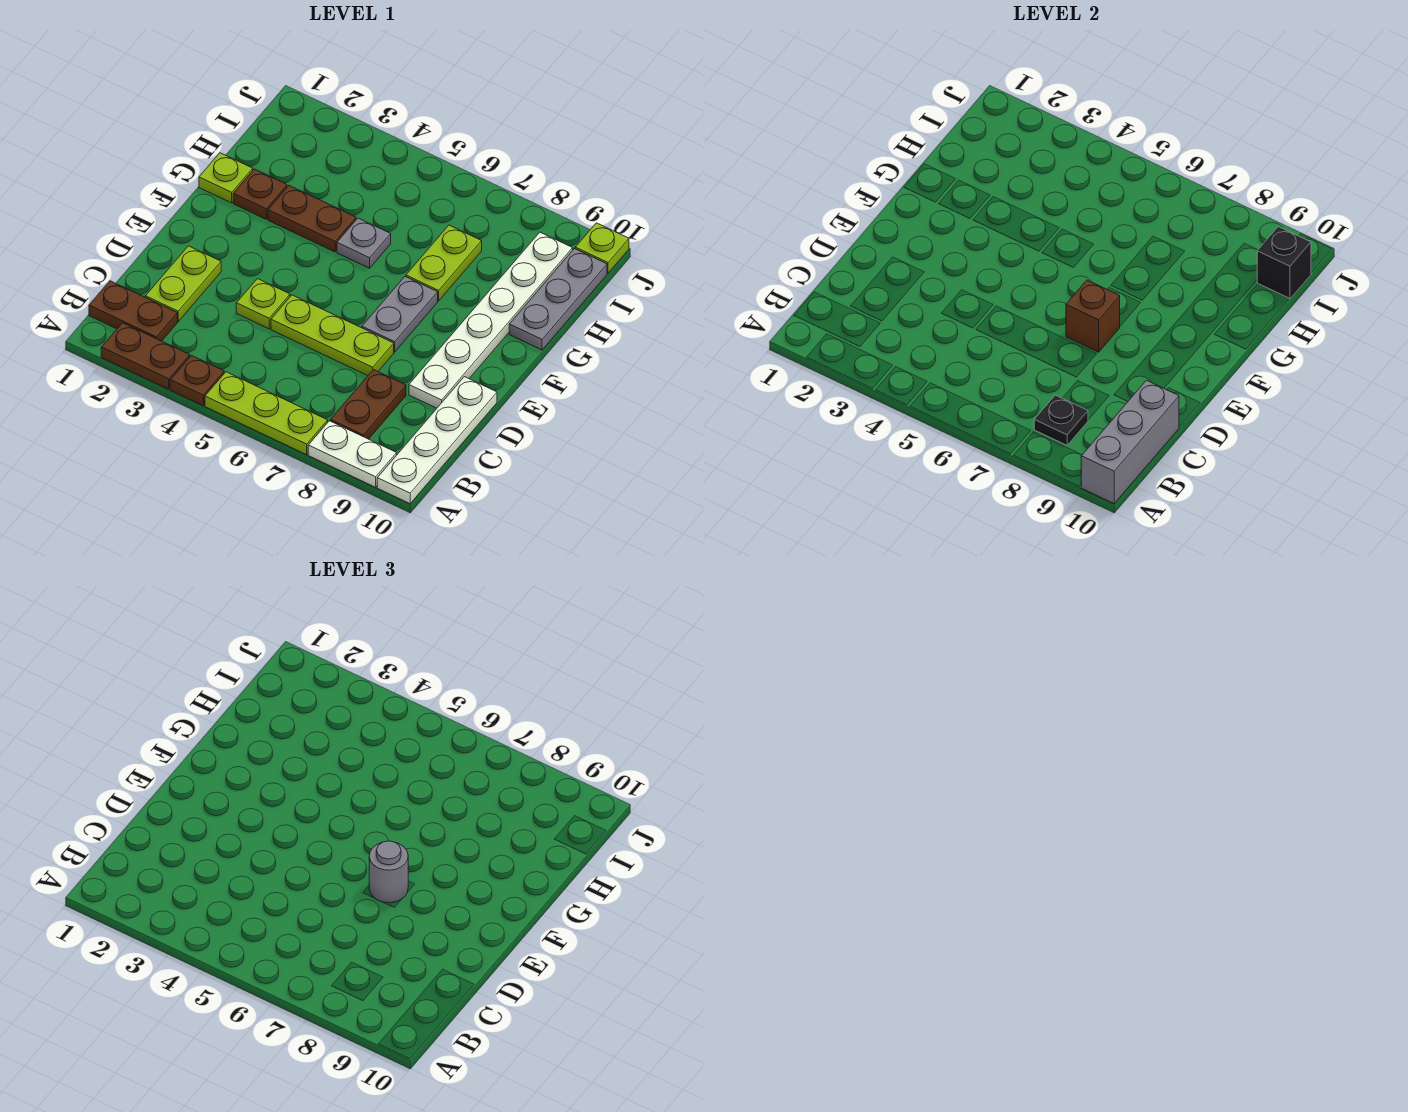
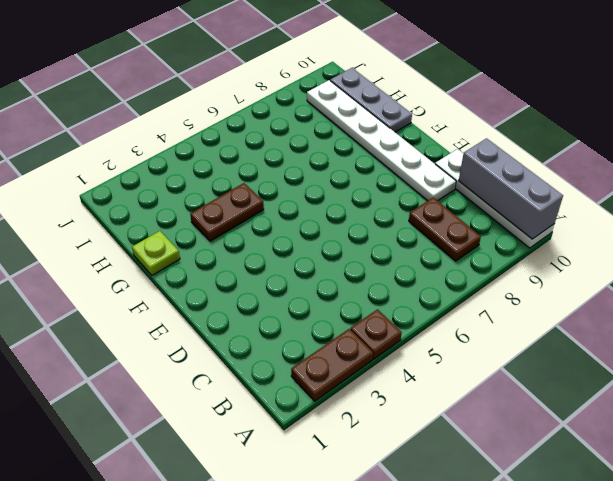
none -> lime plate A5:A7 level 1
none -> white plate A8:A9 level 1
none -> brown plate B1:B2 level 1

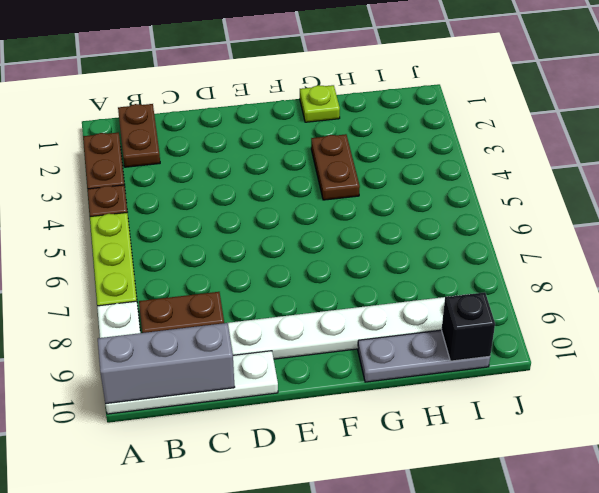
none -> lime plate C2:D2 level 1
none -> lime plate D4 level 1
none -> lime plate D5:D7 level 1

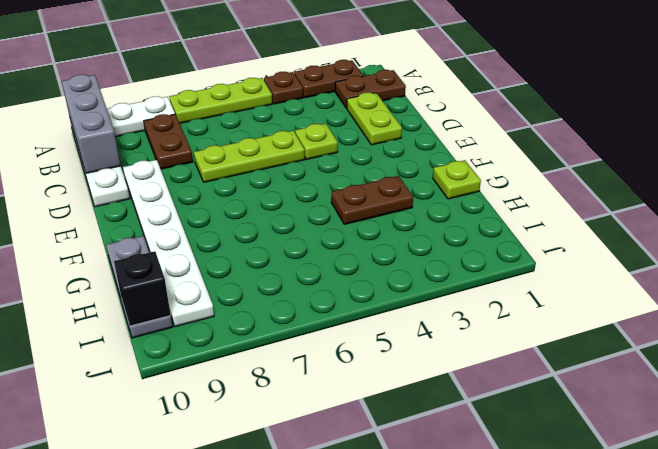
none -> grey plate E7:F7 level 1
none -> brown plate G2 level 1
none -> grey plate G5 level 1

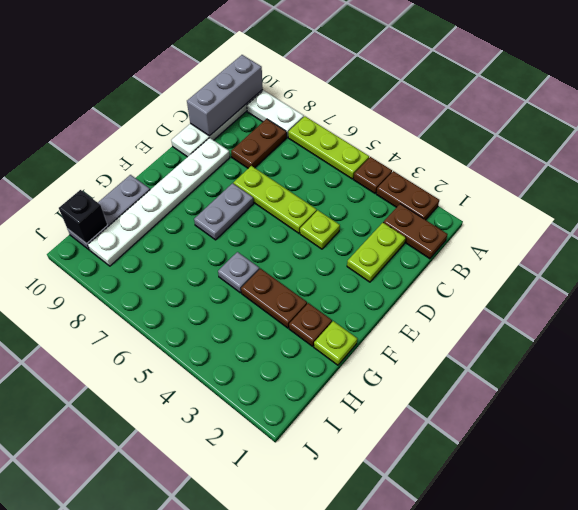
none -> lime plate G7:H7 level 1
none -> lime plate J10 level 1
none -> black plate B8 level 2

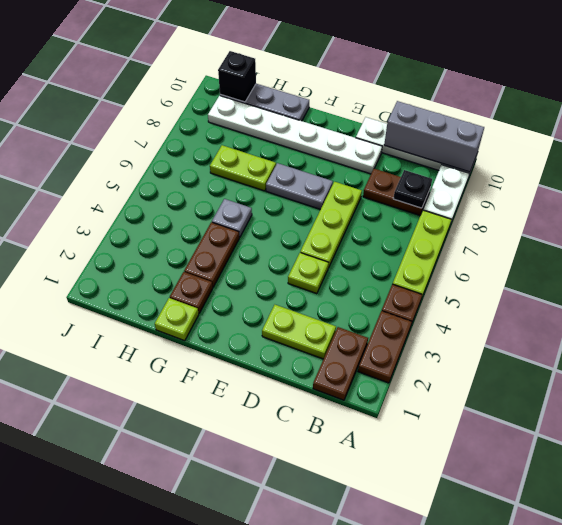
none -> lime plate J10 level 1
none -> brown brick E7 level 2
none -> grey round brick E7 level 3

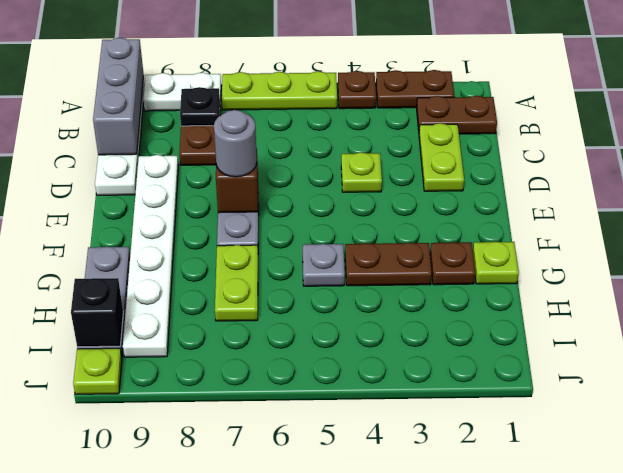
none -> lime plate D5:D7 level 1

